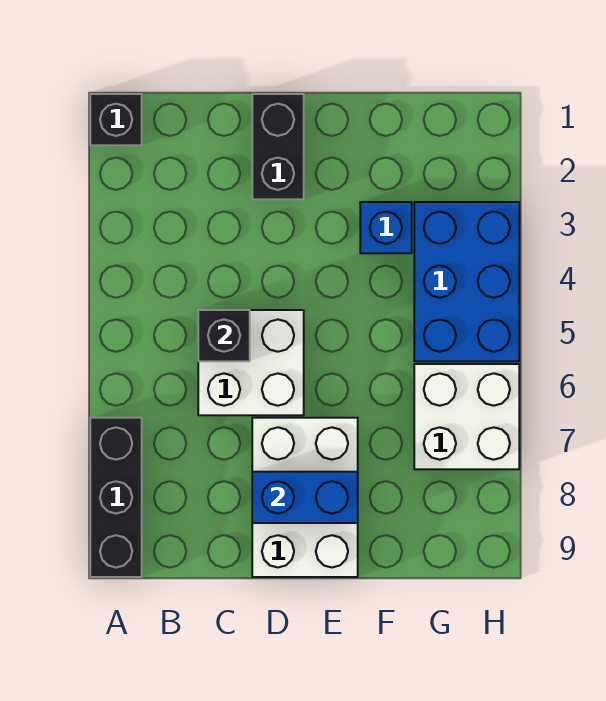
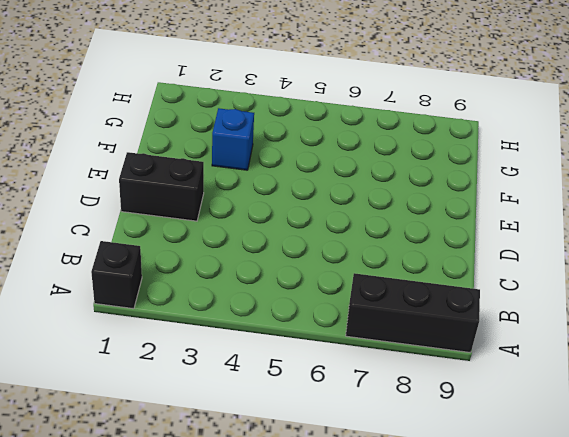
none -> white brick C5:D6 level 1
none -> white brick D7:E9 level 1

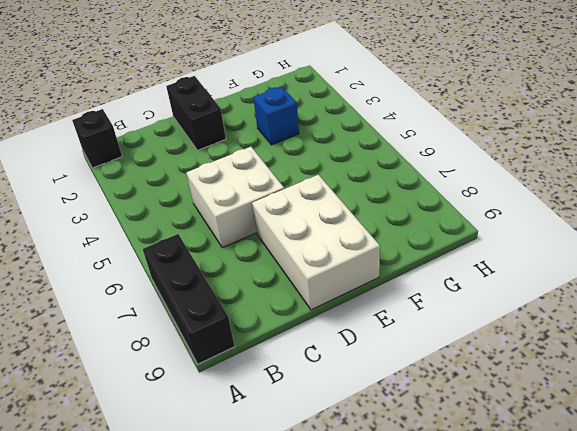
none -> blue brick G3:H5 level 1
none -> white brick G6:H7 level 1

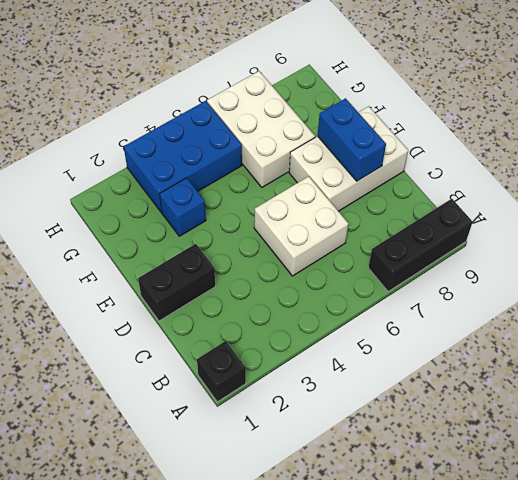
white brick F6:H7 level 1 -> white brick G6:H7 level 1
none -> black brick C5 level 2

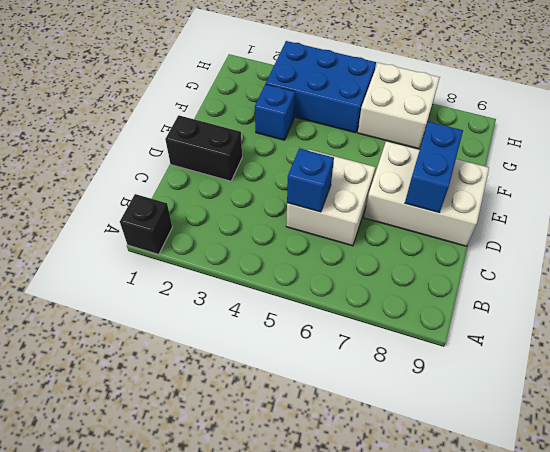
blue brick C5 level 2 -> black brick C5 level 2
none -> black brick A7:A9 level 1

